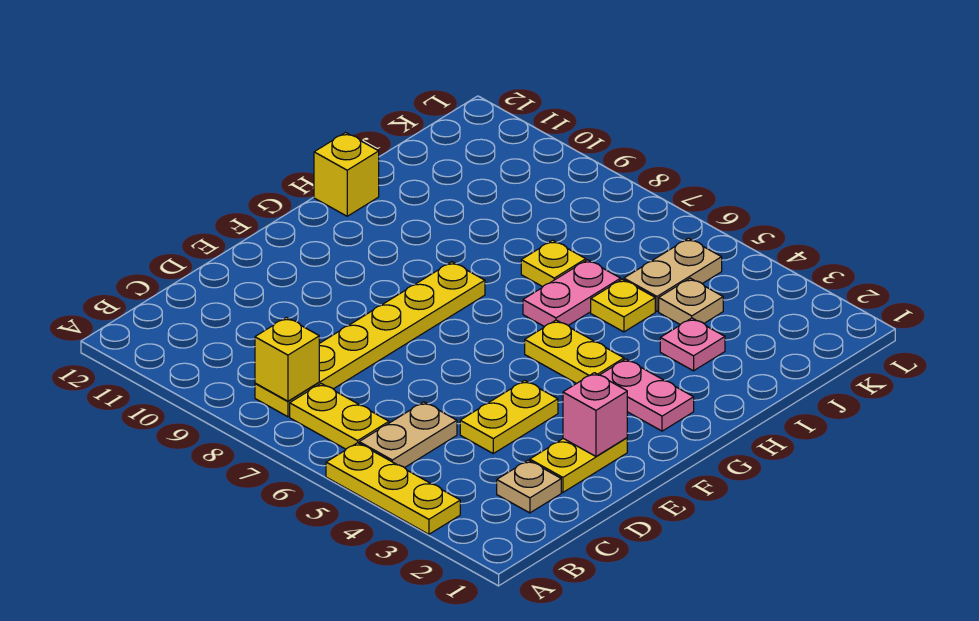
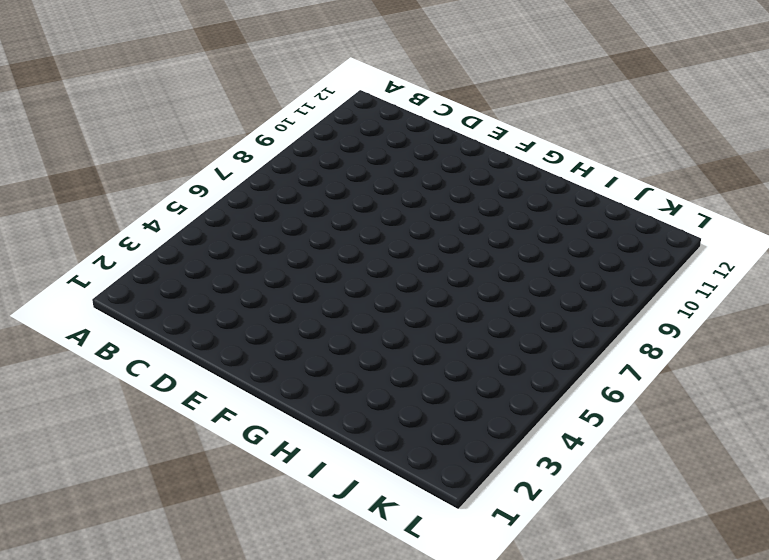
none -> yellow plate A3:A5 level 1
none -> tan plate B5:C5 level 1
none -> yellow plate B6:B7 level 1

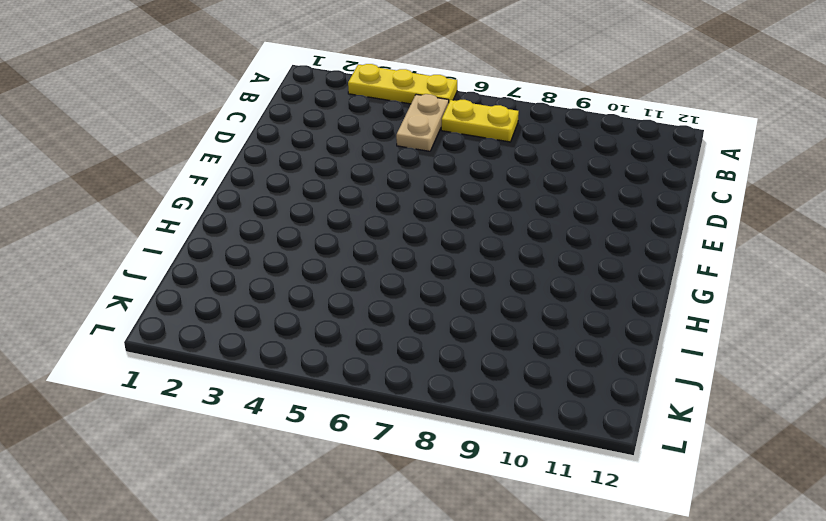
none -> yellow plate B8:G8 level 1
none -> tan plate C2 level 1
none -> yellow plate D2:E2 level 1

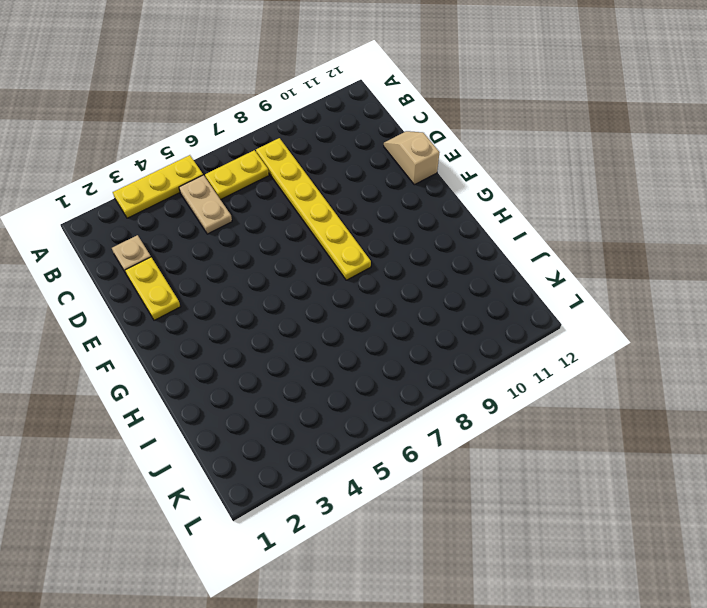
tan slope D12:E12 level 1 top E -> none
none -> yellow plate D4:E4 level 1
none -> pink plate G2:G3 level 1
none -> yellow plate G4:G5 level 1

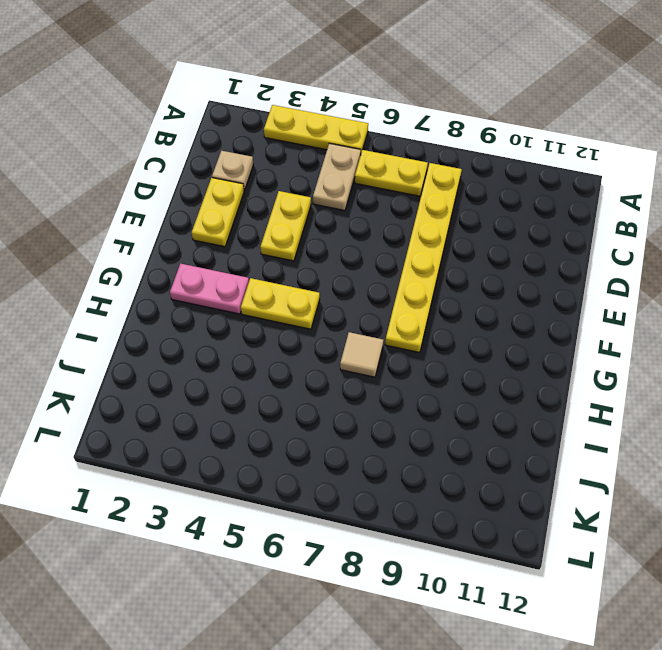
tan tile H7 level 1 -> none
none -> pink plate H6:I6 level 1
none -> yellow brick H12 level 1
none -> pink plate I3 level 1

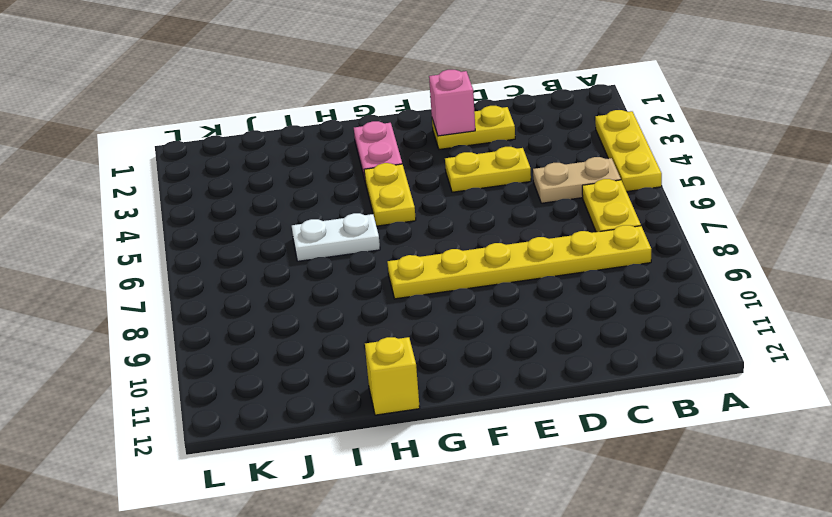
white plate H6:I6 level 1 -> pink plate H6:I6 level 1
none -> tan plate C2 level 1
none -> pink plate I3 level 1
none -> yellow plate I5 level 1

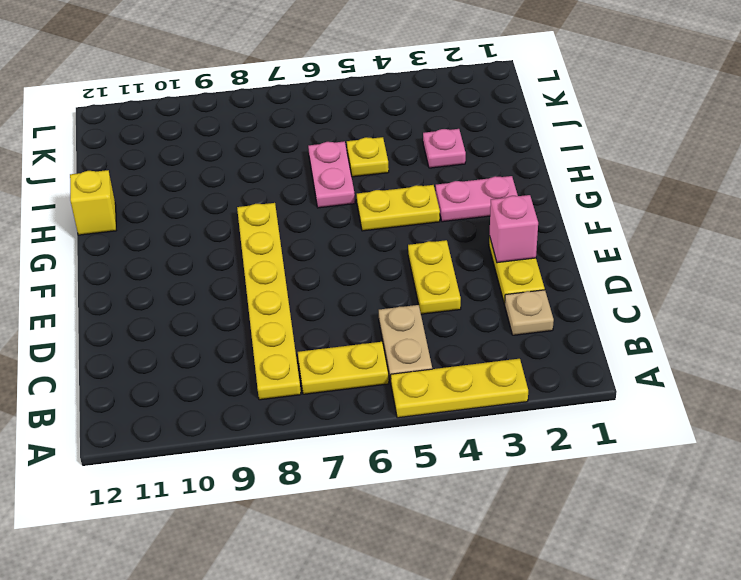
none -> yellow plate I7 level 1
none -> tan plate J4 level 1
none -> tan plate J5:K5 level 1

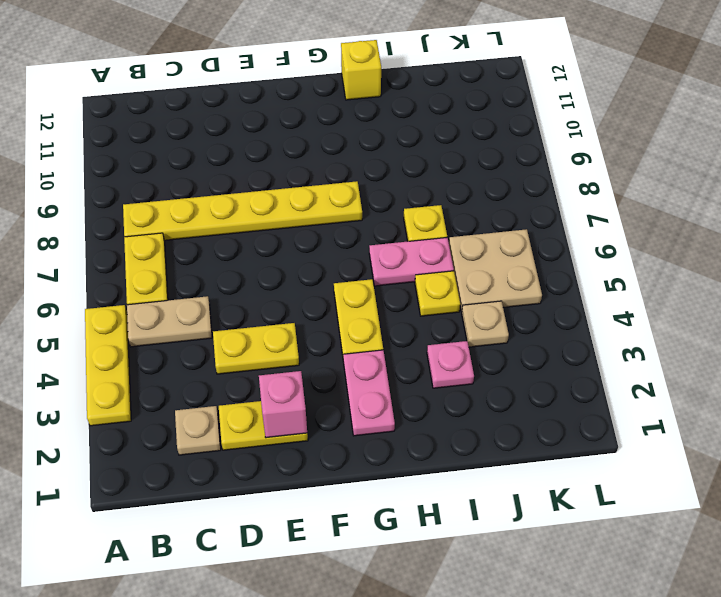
tan plate J5:K6 level 1 -> tan plate J5:K5 level 1
none -> yellow brick B8 level 2

